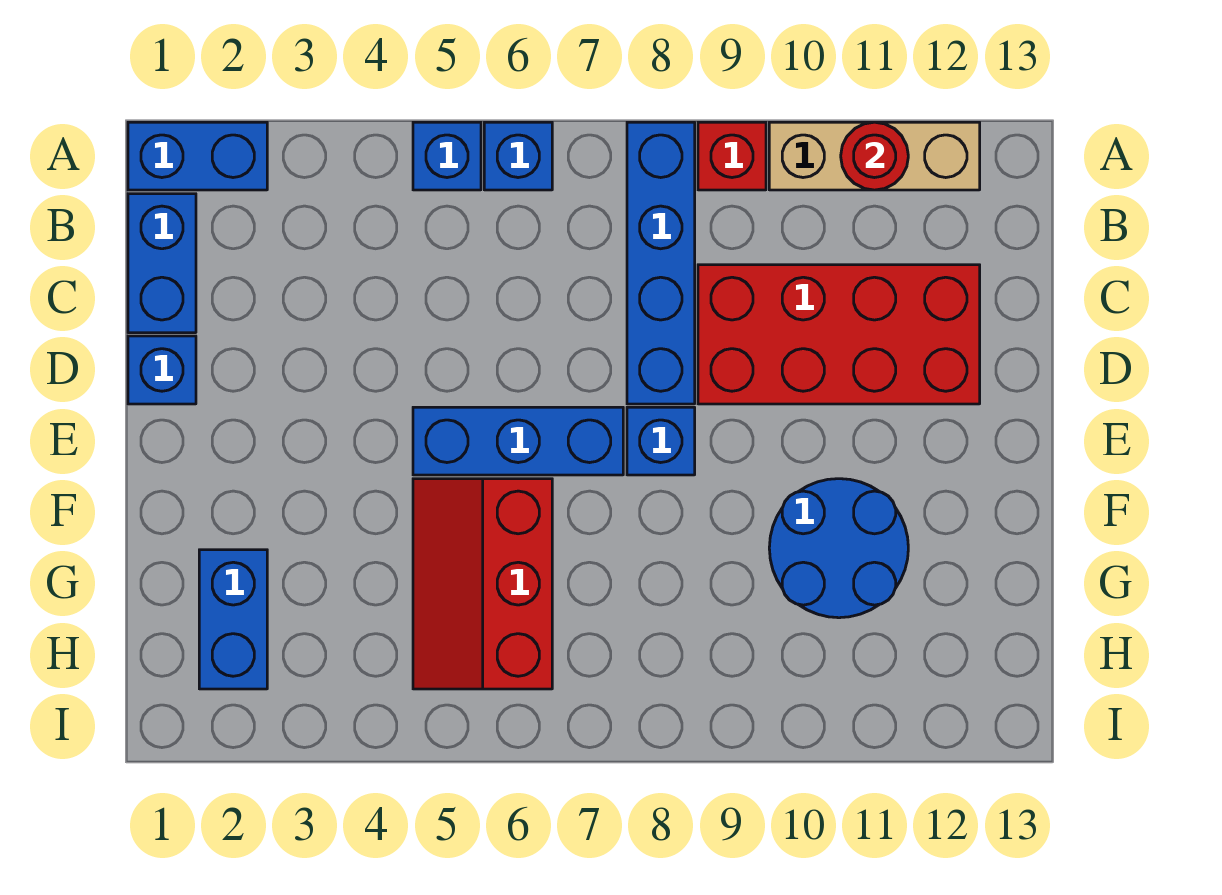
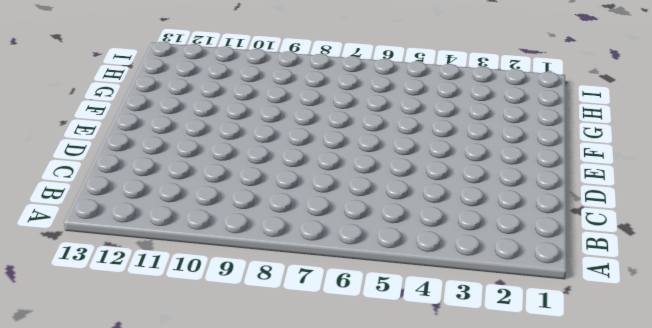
none -> blue brick A1:A2 level 1
none -> blue brick A5 level 1
none -> blue brick A6 level 1

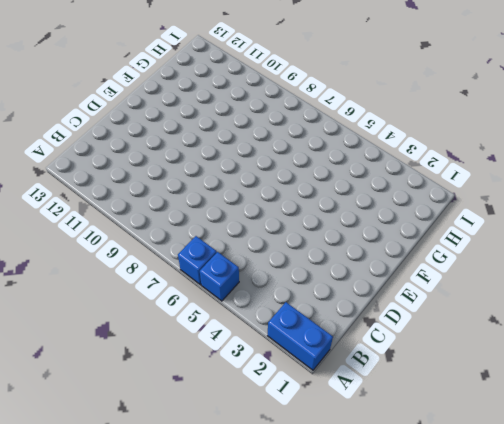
none -> blue brick A8:D8 level 1
none -> red brick A9 level 1
none -> tan brick A10:A12 level 1

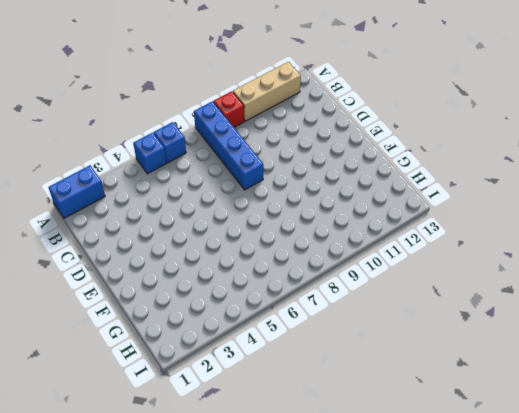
none -> blue brick B1:C1 level 1
none -> red brick C9:D12 level 1
none -> blue brick D1 level 1

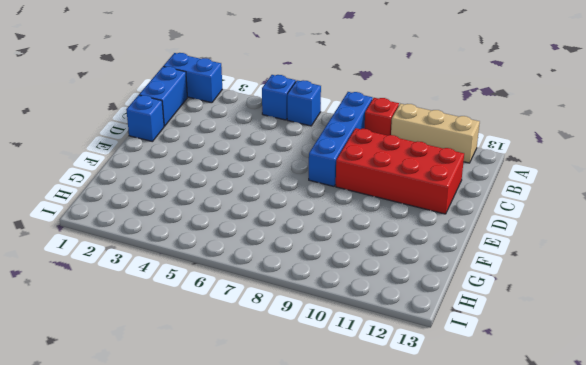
none -> blue brick E5:E7 level 1
none -> blue brick E8 level 1
none -> red slope F5:H6 level 1 top 6

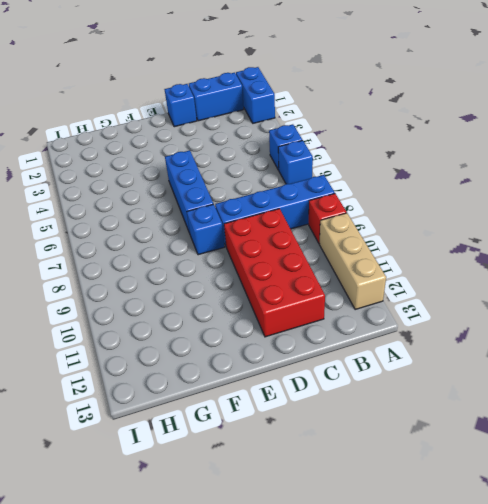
none -> red slope F5:H6 level 1 top 6
none -> blue round brick F10:G11 level 1
none -> blue brick G2:H2 level 1

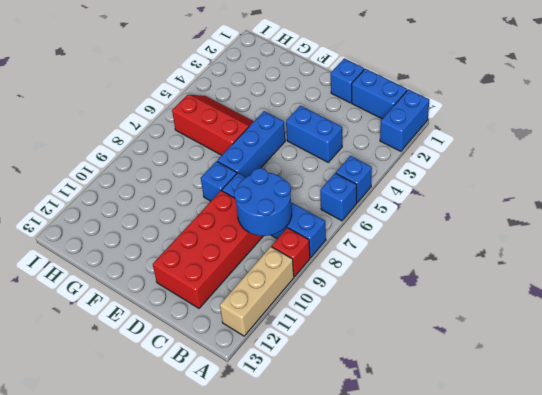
blue round brick B8:C9 level 2 -> blue round brick F10:G11 level 1
blue brick C4:D4 level 1 -> blue brick G2:H2 level 1
none -> red round brick A11 level 2

